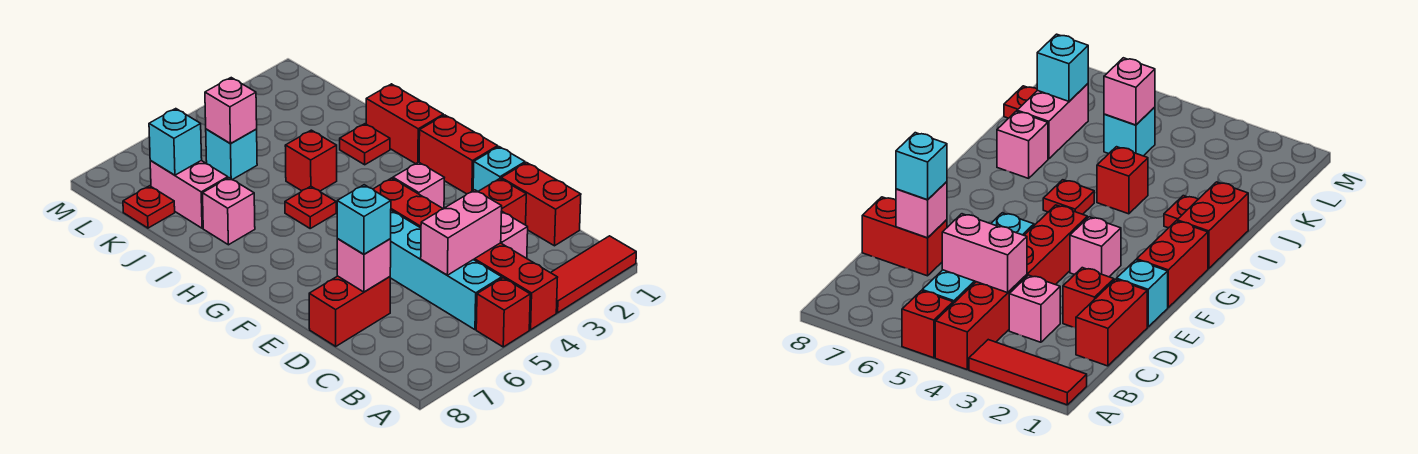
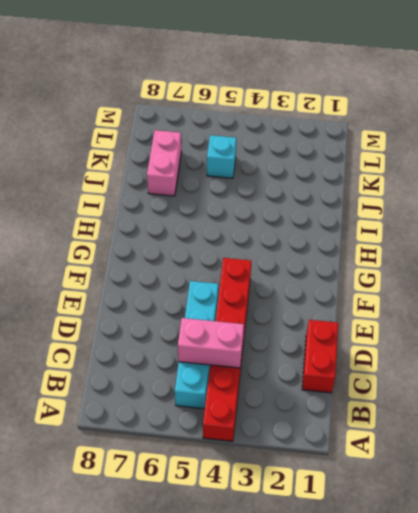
none -> red tile A1:A3 level 1
none -> red brick A5 level 1
none -> pink brick C3 level 1

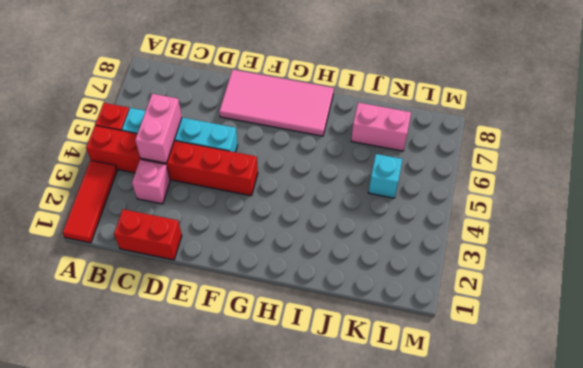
pink tile E7:H8 level 1 -> none
none -> red brick D2 level 1
none -> red brick D7:D8 level 1
none -> cyan brick E1 level 1

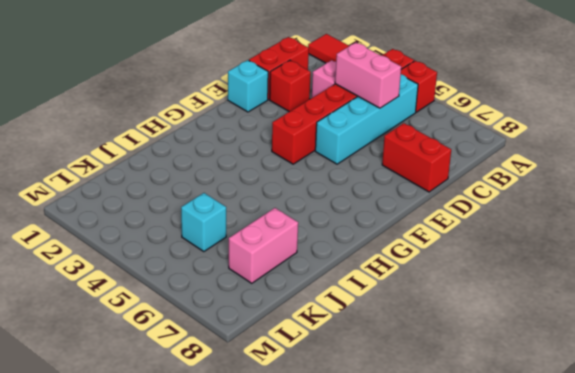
none -> red brick F1:G1 level 1
none -> pink brick F3 level 1
none -> red brick H1:I1 level 1

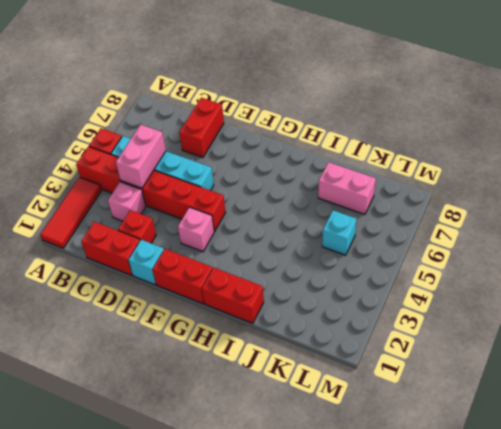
none -> red plate H5 level 1
none -> red plate I2 level 1
none -> red brick I4 level 1

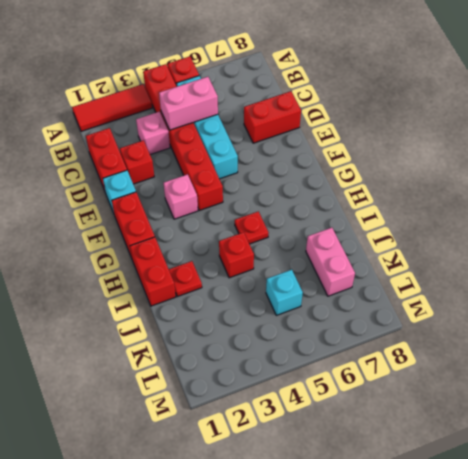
none -> pink brick I7 level 1
none -> red plate K8 level 1
none -> pink brick D7 level 2

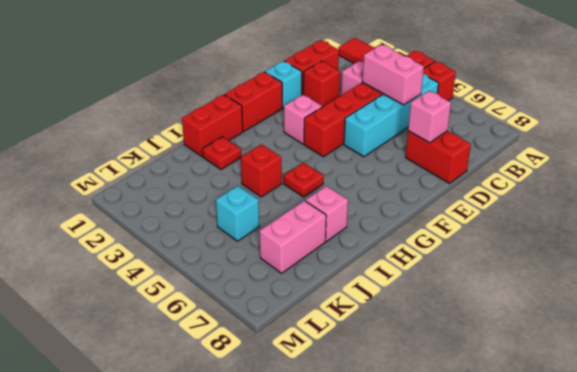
none -> red plate K8 level 1
none -> pink brick K5 level 2
none -> cyan brick K7 level 2

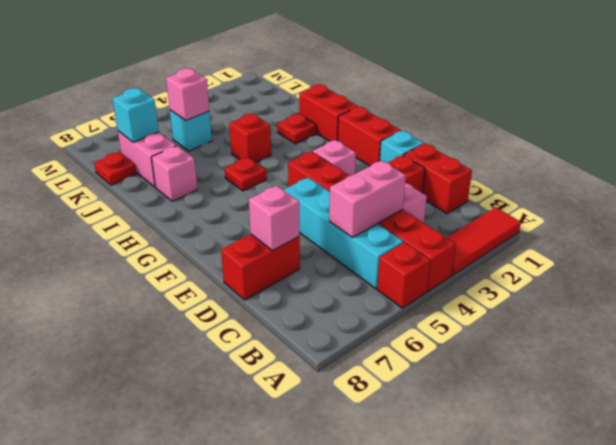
none -> cyan brick D7 level 3

